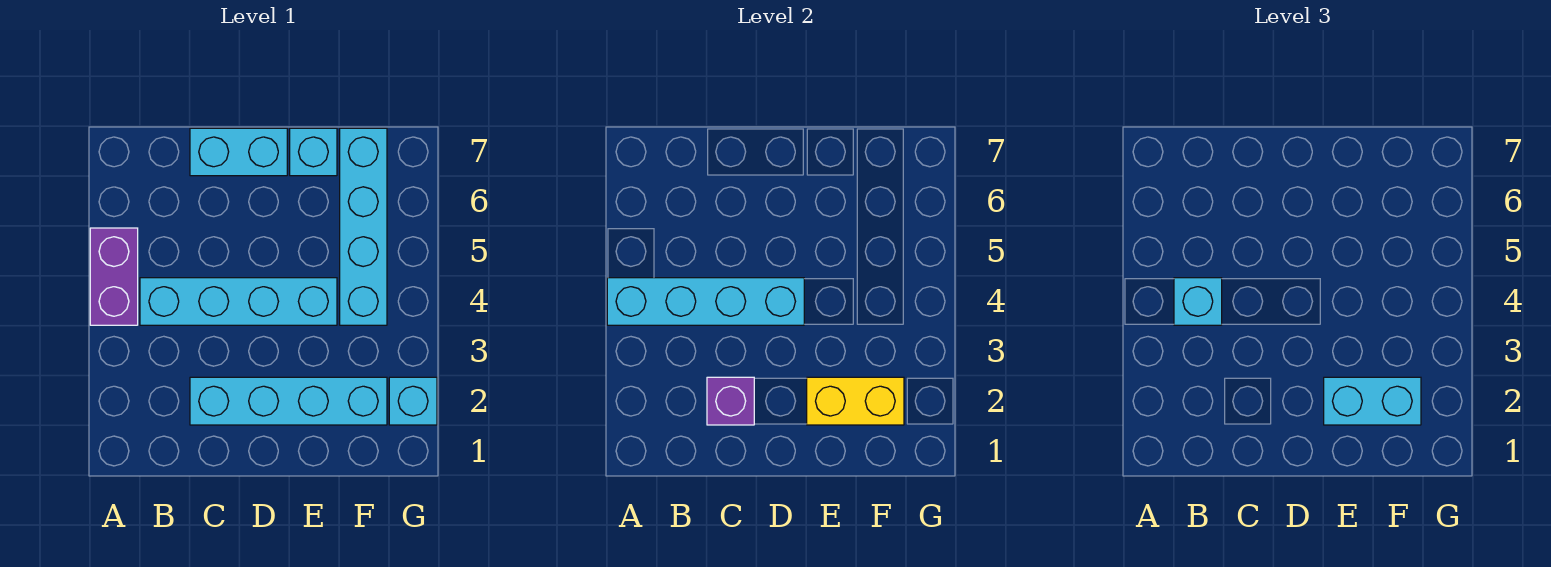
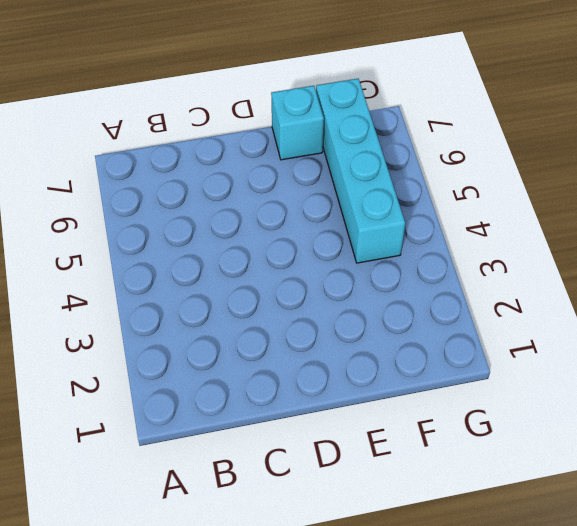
none -> purple brick A4:A5 level 1
none -> cyan brick B4:E4 level 1
none -> cyan brick C2:F2 level 1

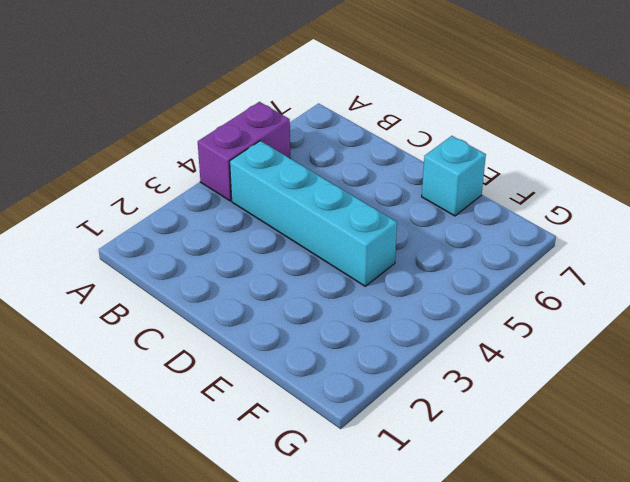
none -> cyan brick C2:F2 level 1
none -> cyan brick C7:D7 level 1
none -> cyan brick F4:F7 level 1

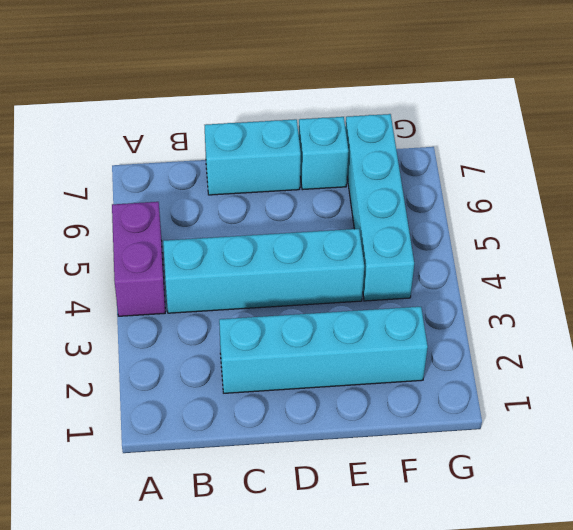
none -> cyan brick G2 level 1
none -> cyan brick A4:D4 level 2
none -> purple brick C2 level 2

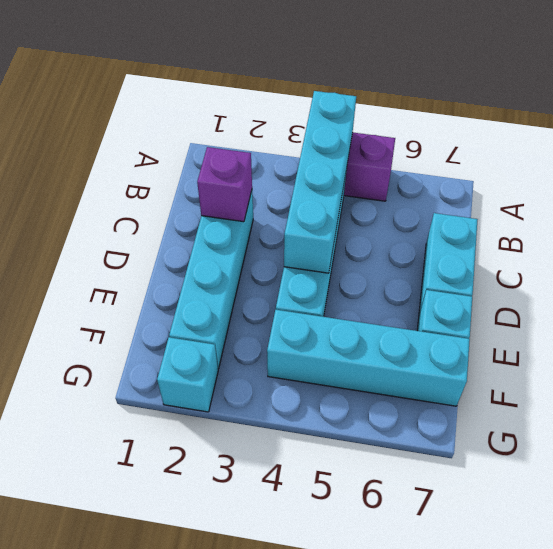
none -> yellow brick E2:F2 level 2
none -> cyan brick B4 level 3
none -> cyan brick E2:F2 level 3

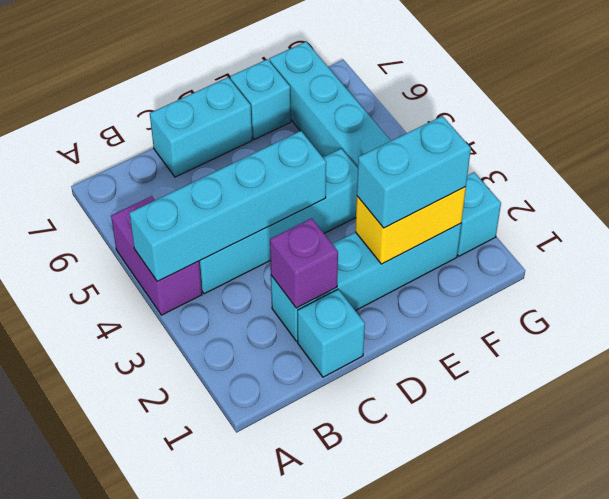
cyan brick C1 level 1 -> cyan brick B4 level 3

